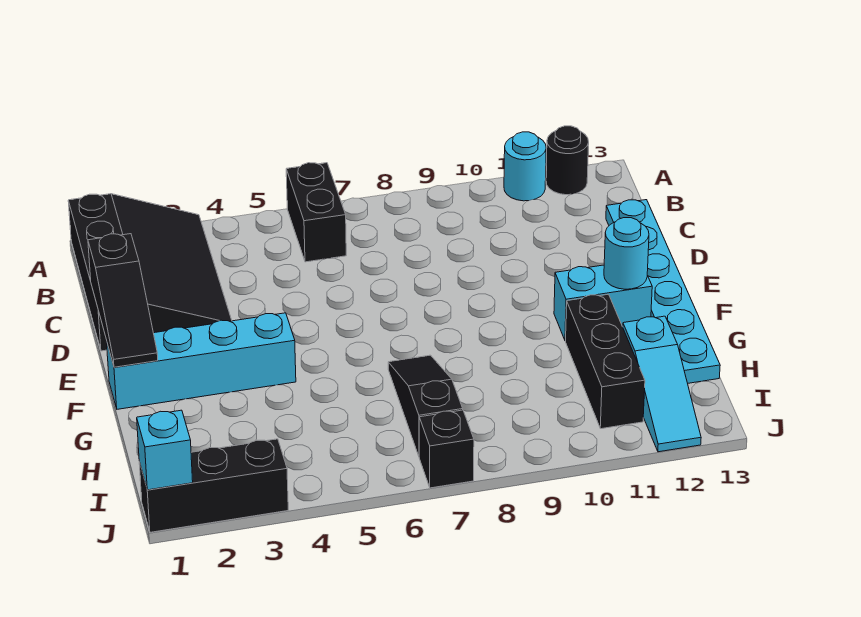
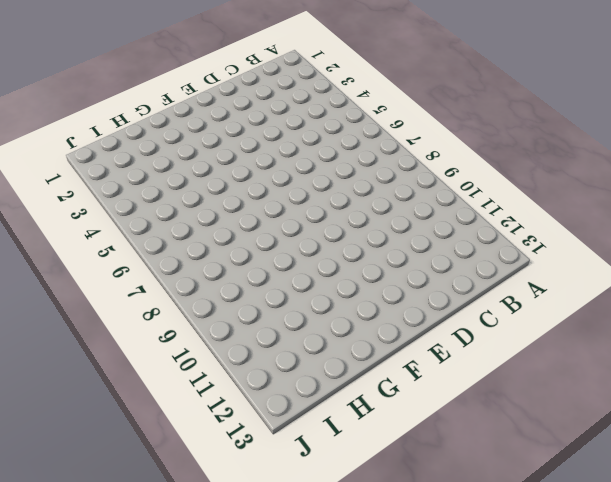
none -> black slope A1:D3 level 1 top 1
none -> black brick A6:B6 level 1
none -> cyan round brick A11 level 1

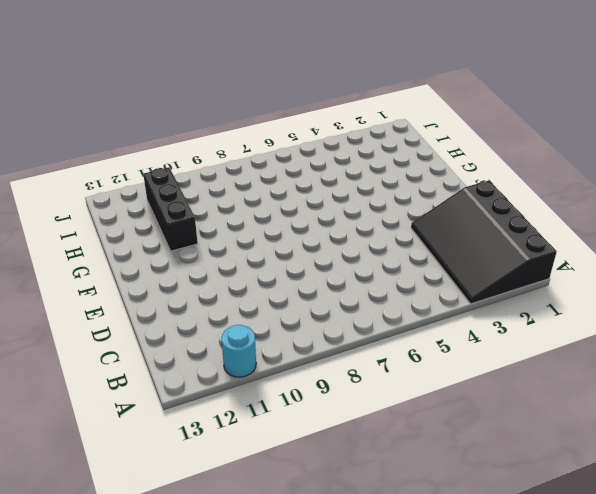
none -> black brick A6:B6 level 1
none -> black round brick A12 level 1
none -> cyan plate C13:H13 level 1

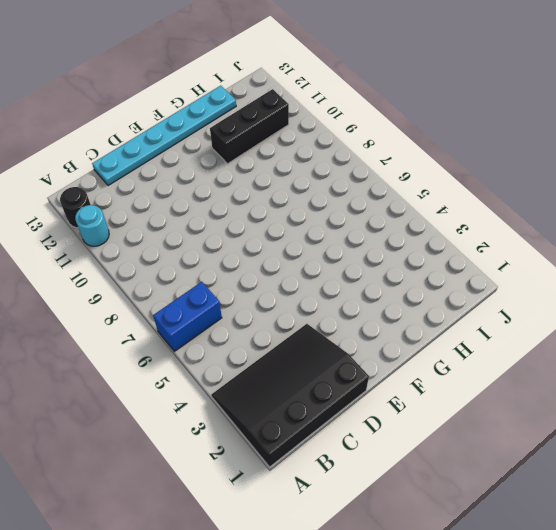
blue brick A6:B6 level 1 -> black brick A6:B6 level 1
none -> cyan brick F1:F4 level 1
none -> cyan brick F11:F12 level 1
none -> black slope G7:I7 level 1 top I

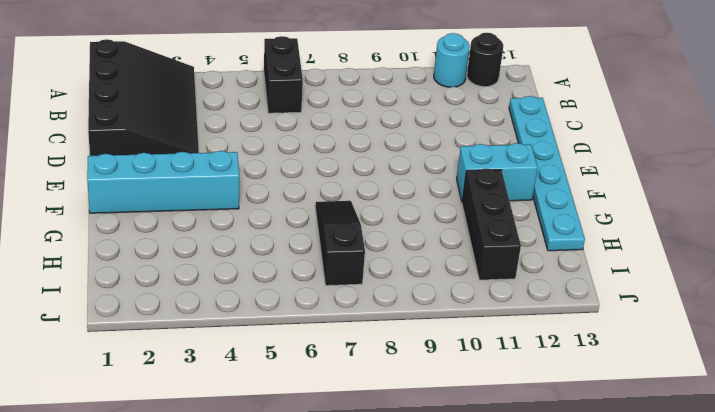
none -> cyan slope H12:J12 level 1 top H
none -> black brick J1:J3 level 1
none -> black brick J7 level 1

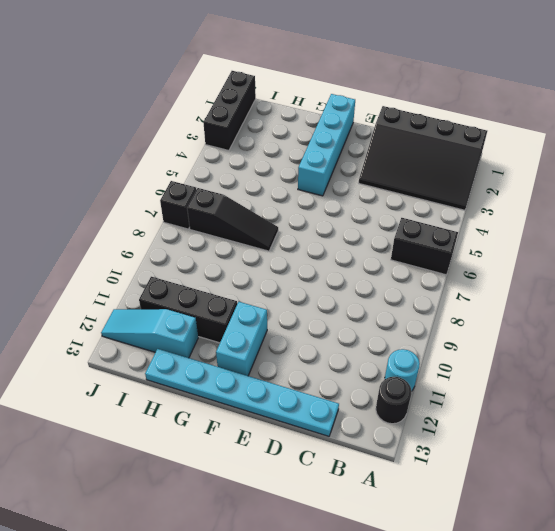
none -> black slope D1:F1 level 2 top D
none -> cyan round brick F12 level 2
none -> cyan brick J1 level 2

